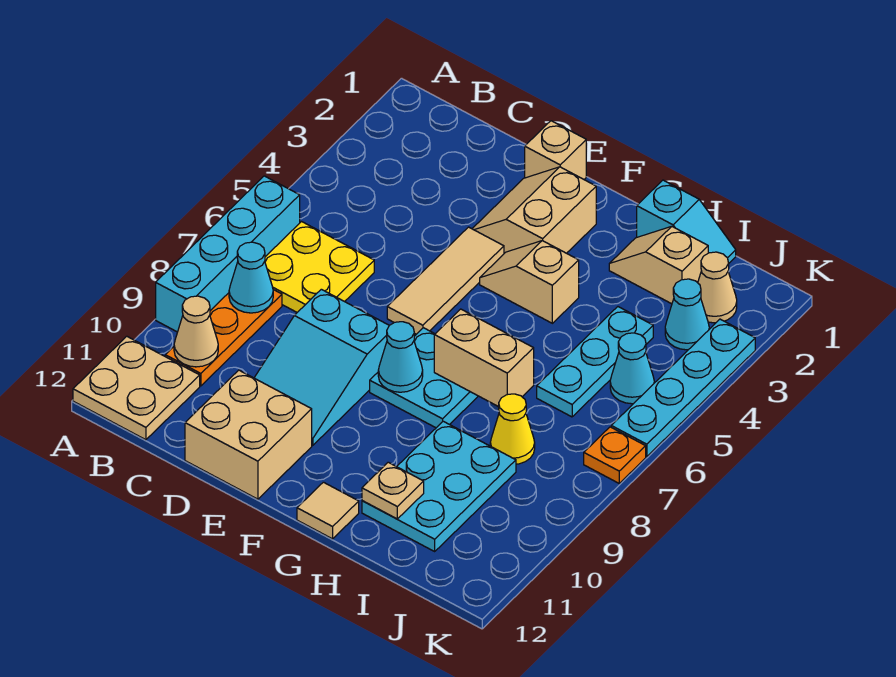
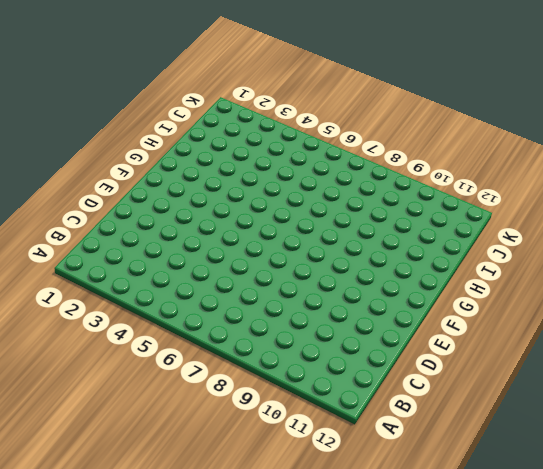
none -> cyan brick A6:A9 level 1
none -> tan plate A11:B12 level 1
none -> yellow plate B6:C7 level 1

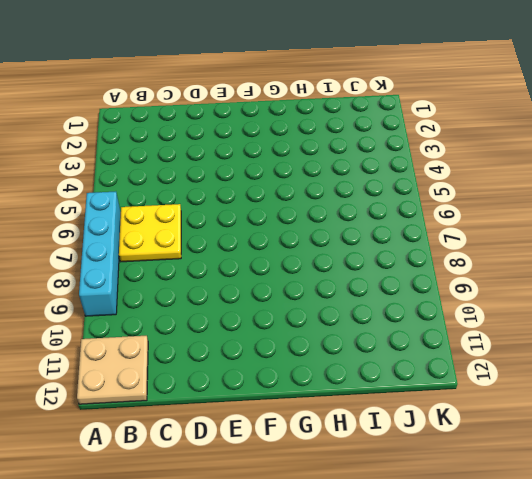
none -> orange plate B8:B10 level 1
none -> cyan slope D8:E10 level 1 top 8
none -> tan brick D11:E12 level 1

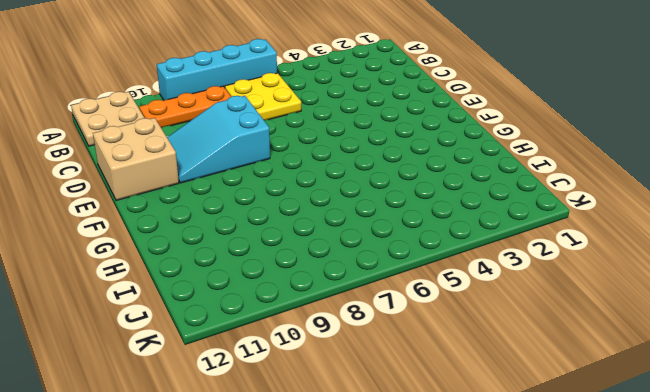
none -> tan brick E1 level 1
none -> tan slope E2:F3 level 1 top F
none -> tan tile E4:E6 level 1

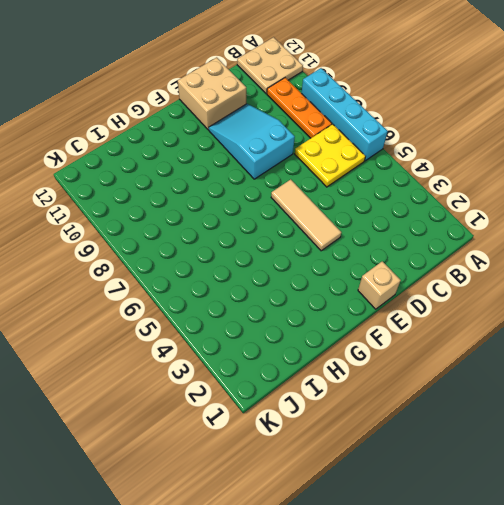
none -> tan slope E2:F3 level 1 top F
none -> tan slope F4:G4 level 1 top G
none -> cyan plate F7:G8 level 1

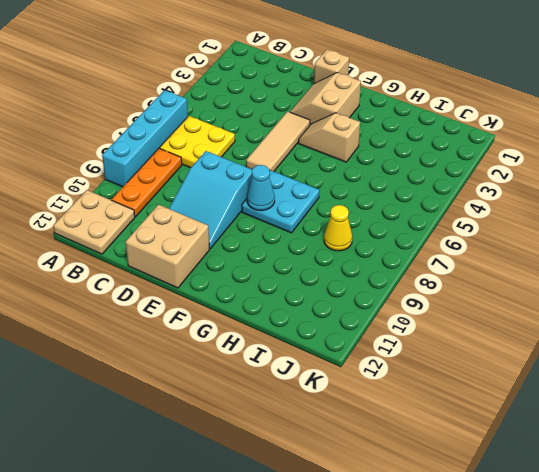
none -> tan tile G12 level 1
none -> cyan slope H1:I1 level 1 top H
none -> tan slope H2:I2 level 1 top I

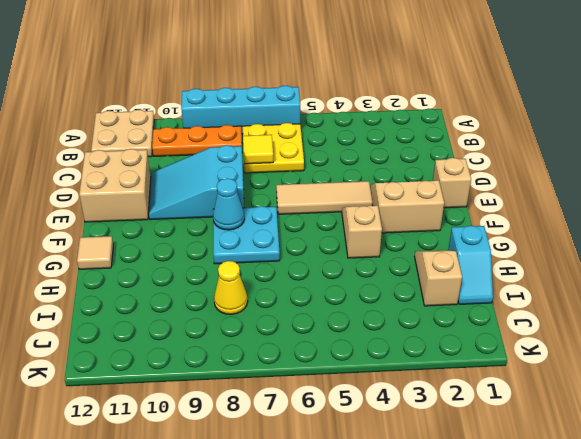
yellow tile C7 level 2 -> none
none -> cyan plate H9:I11 level 1
none -> cyan plate I4:I6 level 1
none -> tan cone J2 level 1

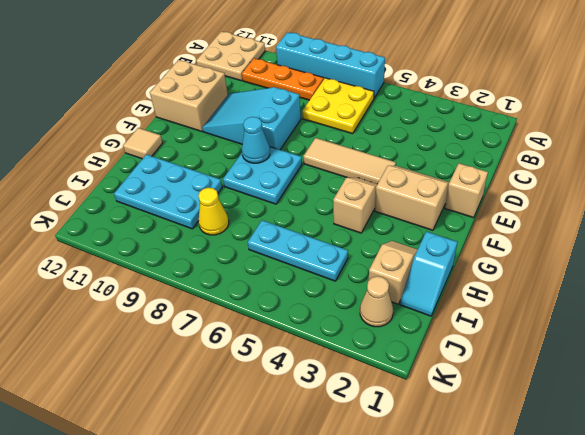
none -> cyan cone J3 level 1
none -> cyan cone J5 level 1
none -> cyan plate K3:K6 level 1

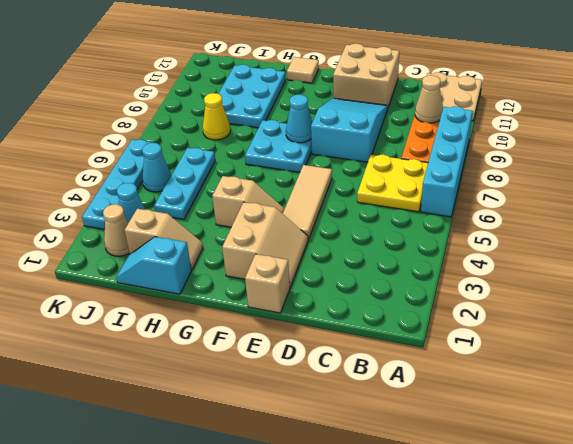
none -> orange plate K7 level 1
none -> cyan cone B8 level 2
none -> tan brick G7:H7 level 2

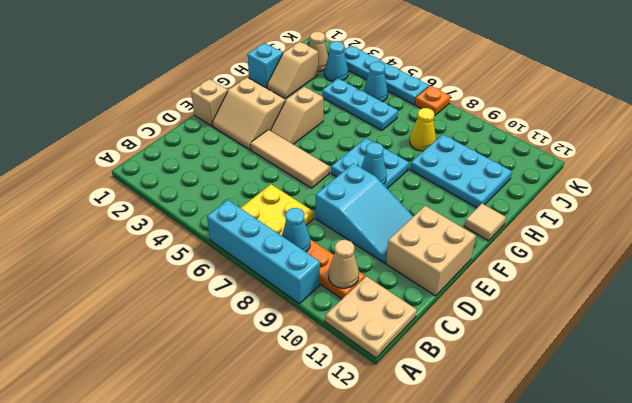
none -> tan brick G7:H7 level 2
none -> tan plate H11 level 2

